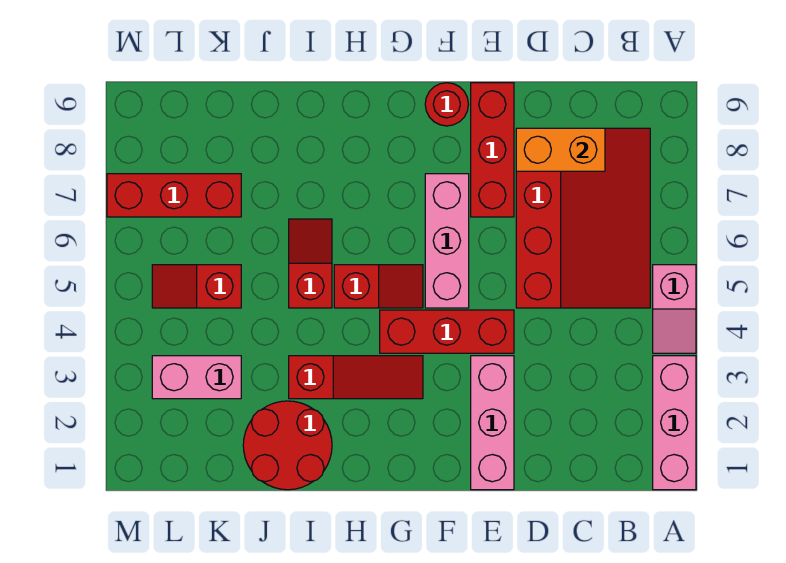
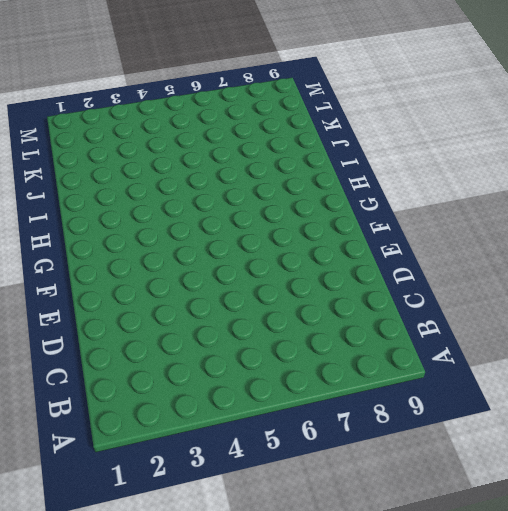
none -> pink brick A1:A3 level 1
none -> pink slope A4:A5 level 1 top 5
none -> red slope B5:D8 level 1 top D

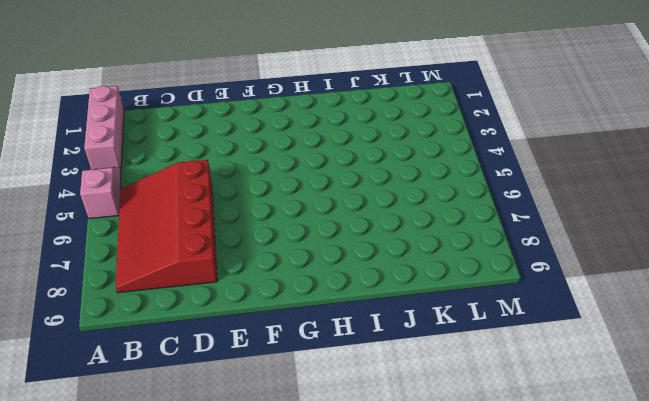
none -> pink brick E1:E3 level 1
none -> red brick E4:G4 level 1
none -> red brick E7:E9 level 1

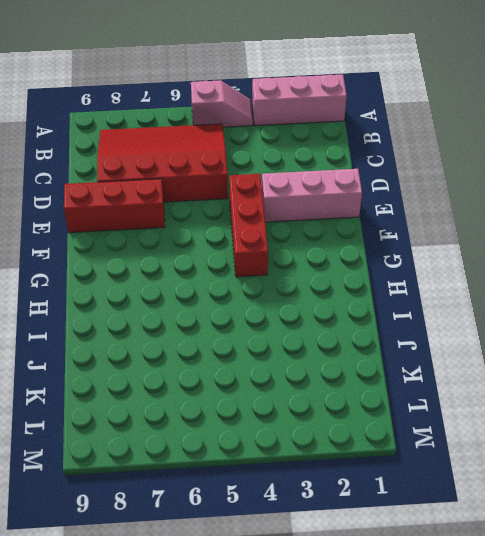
none -> pink brick F5:F7 level 1
none -> red round brick F9 level 1
none -> red slope G3:I3 level 1 top I

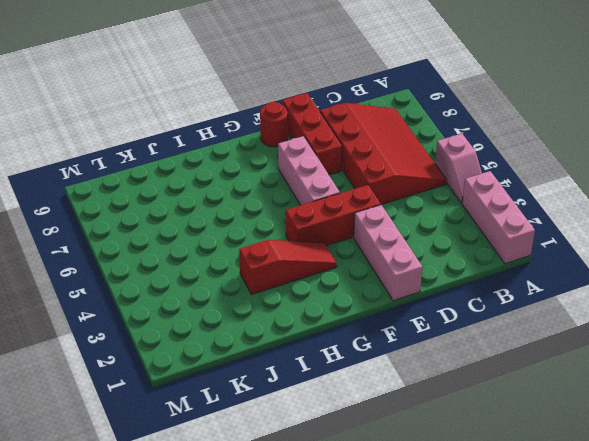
none -> red slope G5:H5 level 1 top H
none -> red round brick I1:J2 level 1
none -> red slope I5:I6 level 1 top 5

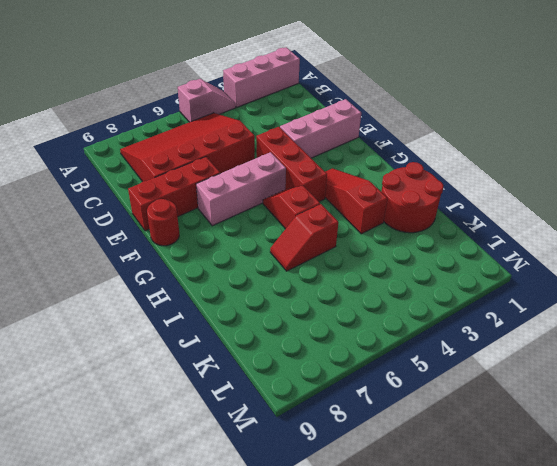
none -> pink brick K3:L3 level 1
none -> red slope K5:L5 level 1 top K
none -> red brick K7:M7 level 1

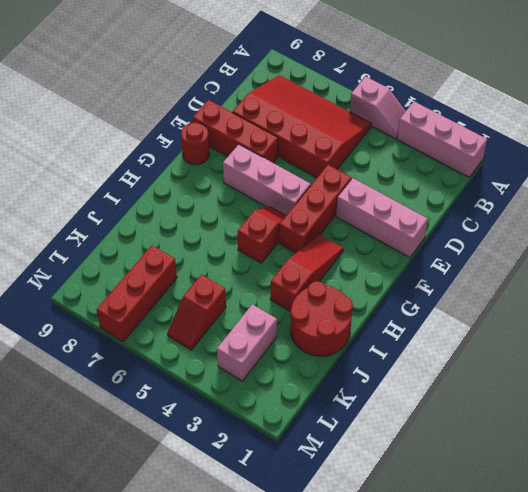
none -> red slope I5:I6 level 1 top 5
none -> orange brick C8:D8 level 2

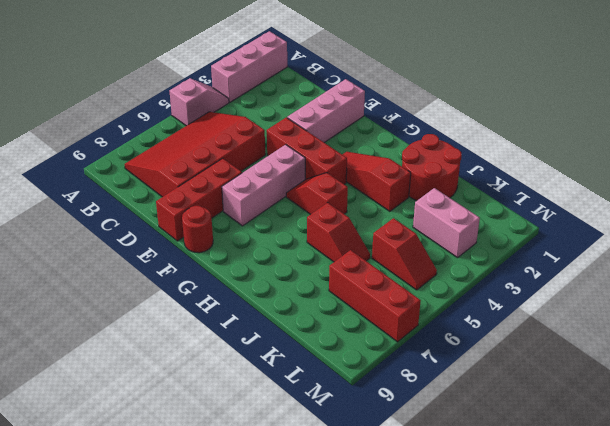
red slope I6:J6 level 1 top I -> red slope I5:I6 level 1 top 5
none -> orange brick C8:D8 level 2

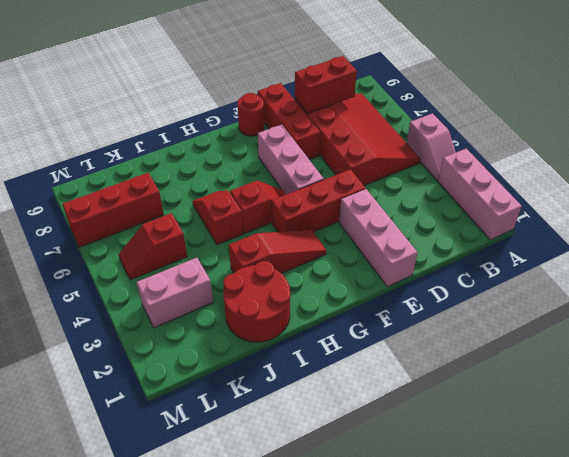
red brick C8:D8 level 2 -> orange brick C8:D8 level 2

